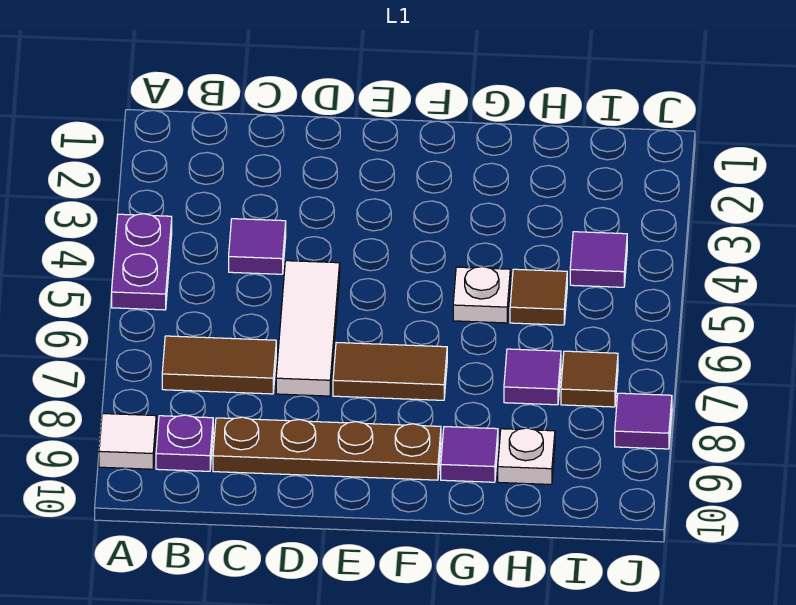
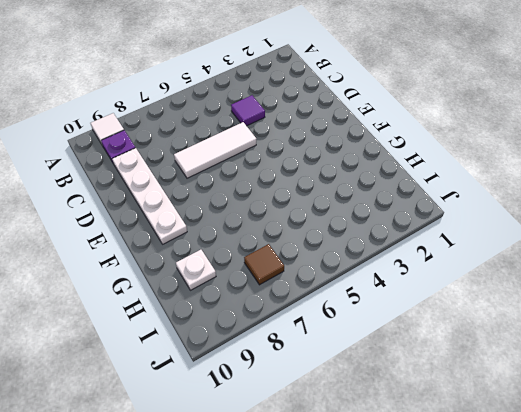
white plate C9:F9 level 1 -> brown plate C9:F9 level 1
none -> purple plate A4:A5 level 1
none -> brown tile B7:C7 level 1
none -> brown tile E7:F7 level 1

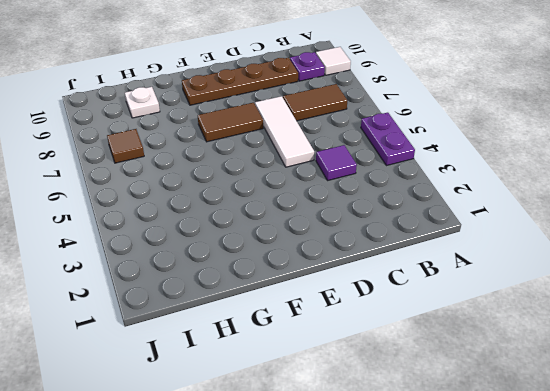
none -> white plate G5 level 1
none -> purple tile G9 level 1
none -> brown tile H5 level 1

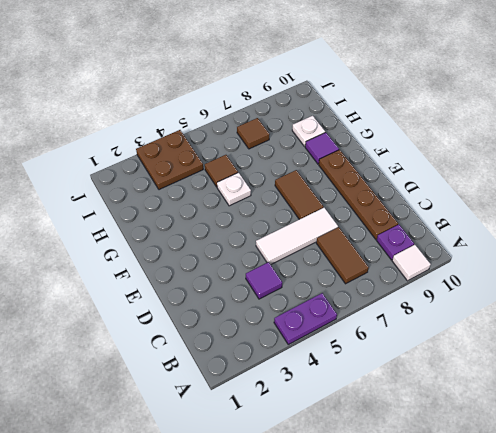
brown plate I3:J4 level 1 -> purple tile I4 level 1
none -> purple tile H7 level 1
none -> purple tile J8 level 1

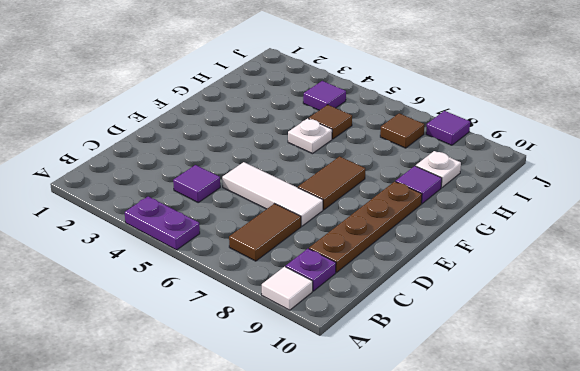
none -> purple tile H7 level 1

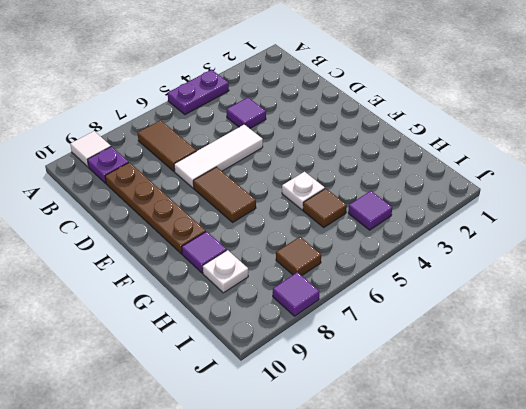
none -> purple tile H7 level 1

